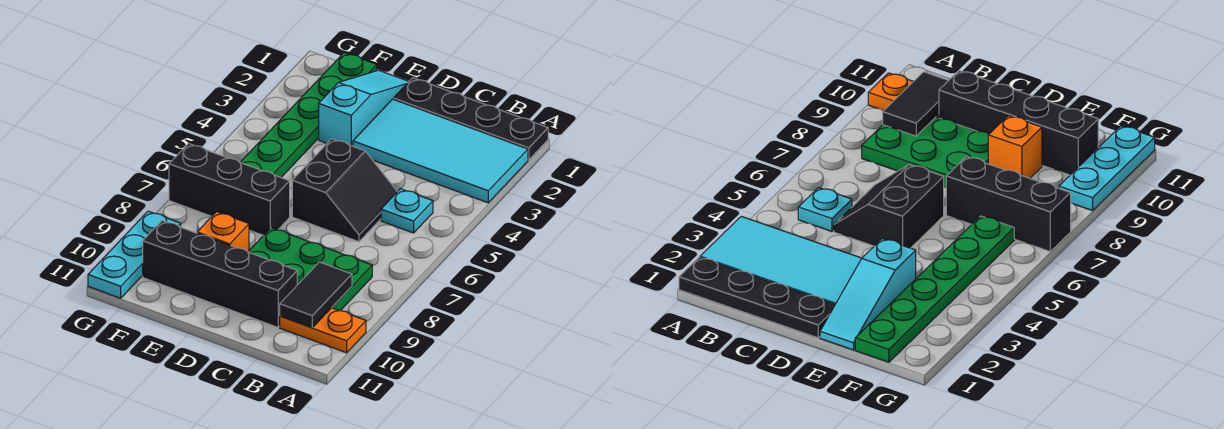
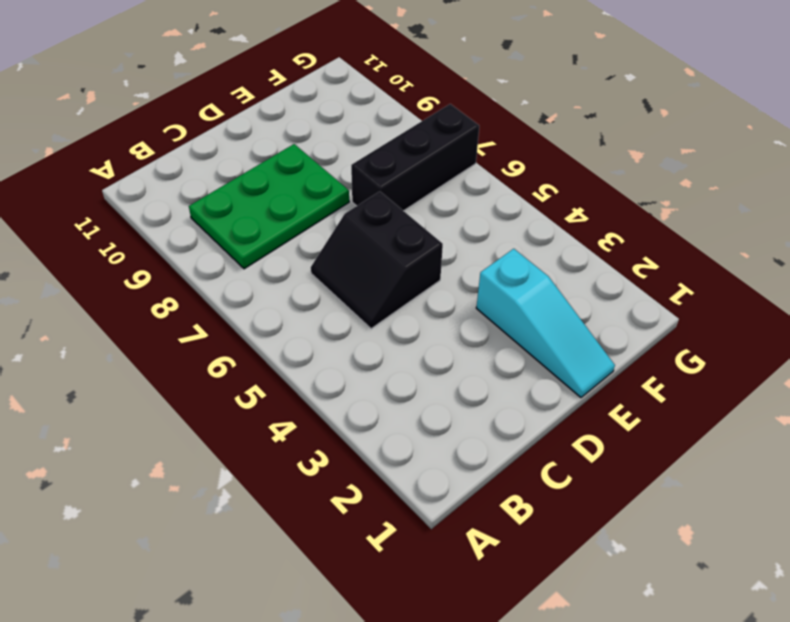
none -> black plate A1:D1 level 1
none -> cyan tile A2:D3 level 1
none -> orange plate A10:B10 level 1

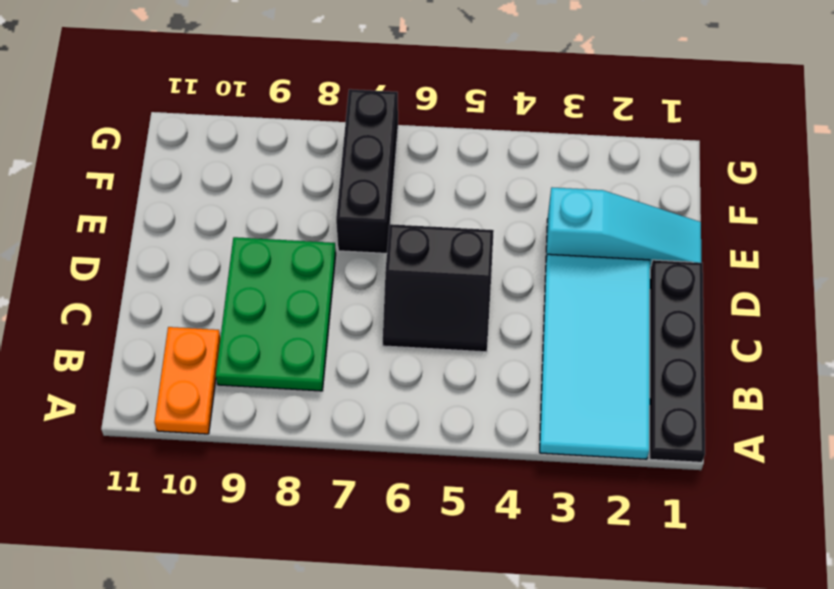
none -> cyan plate B5 level 1
none -> black brick C10:F10 level 1
none -> orange brick E9 level 1

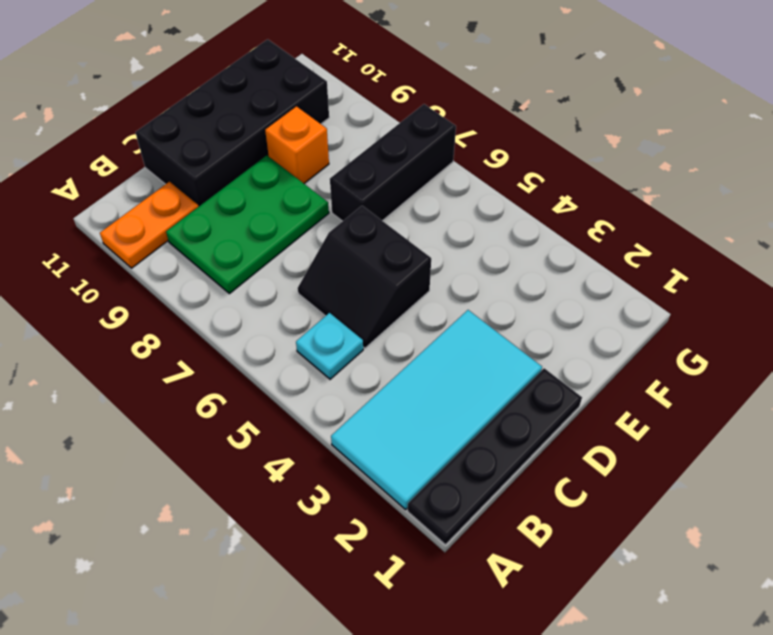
black brick C10:F11 level 1 -> black brick C10:F10 level 1
none -> cyan slope E1:E3 level 1 top 3
none -> green plate F1:F6 level 1
none -> cyan plate G9:G11 level 1

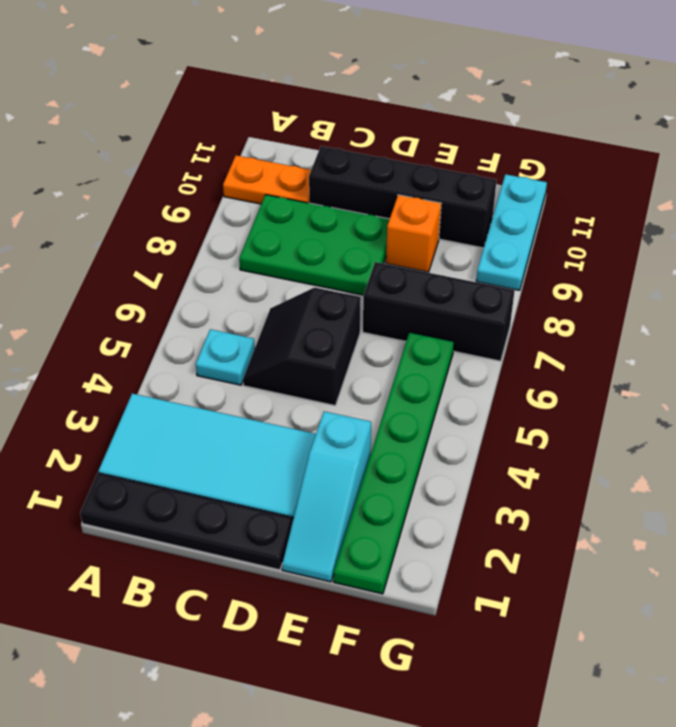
none -> black tile B9:B10 level 2

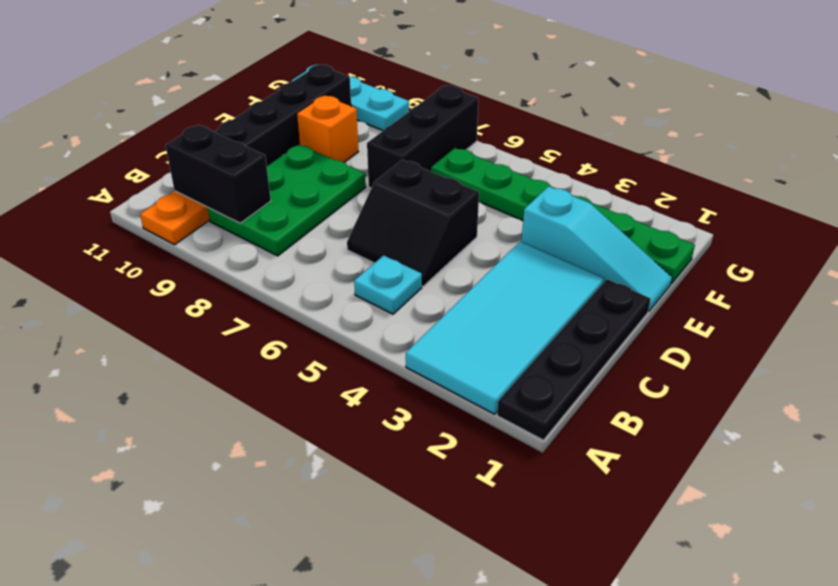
black brick B9:B10 level 2 -> black tile B9:B10 level 2

